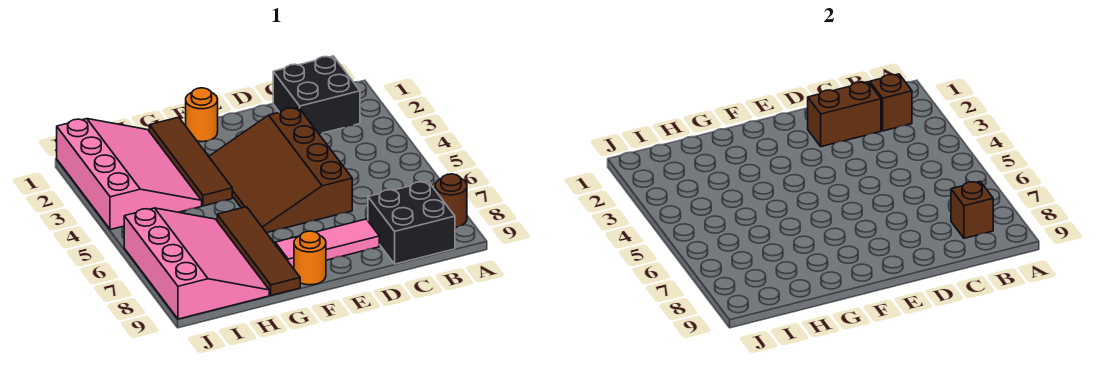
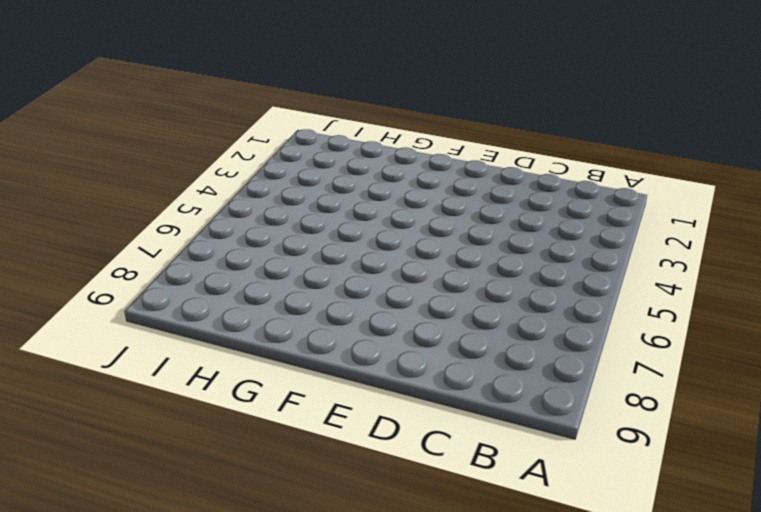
none -> brown round brick A8 level 1
none -> black brick B1:C2 level 1
none -> black brick B8:C9 level 1

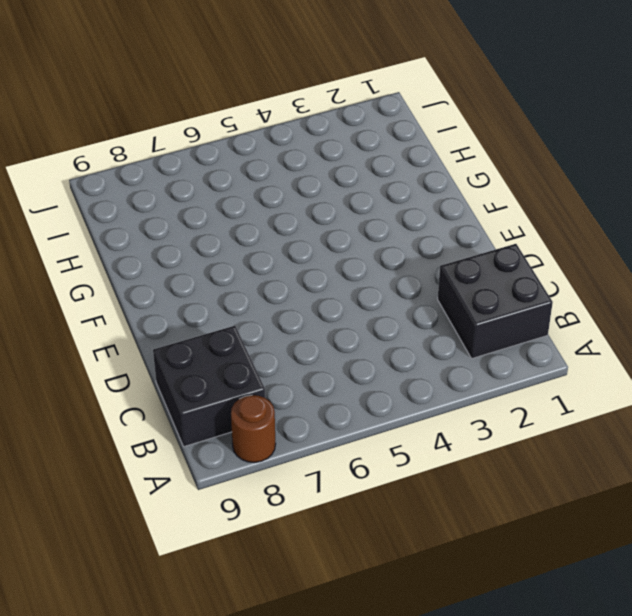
none -> brown slope D3:F6 level 1 top D
none -> pink tile D8:F8 level 1
none -> orange round brick F1 level 1

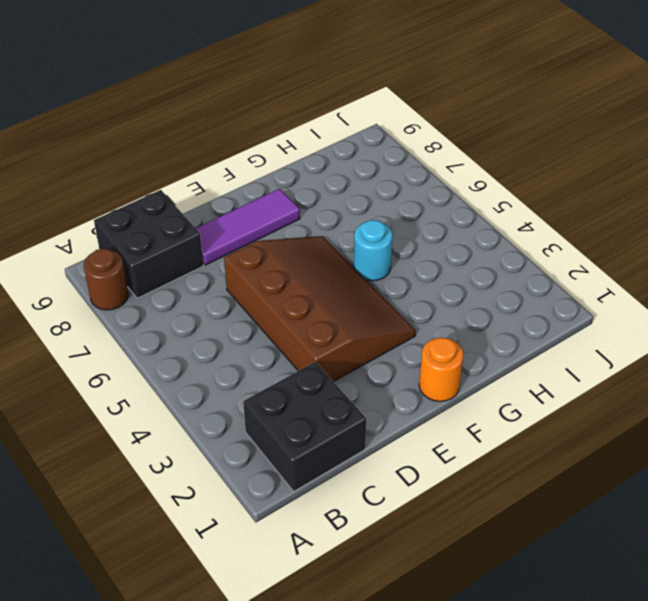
purple tile D8:F8 level 1 -> pink tile D8:F8 level 1
cyan round brick G5 level 1 -> none
none -> orange round brick F9 level 1
none -> brown tile G1:G4 level 1
none -> brown tile G6:G9 level 1

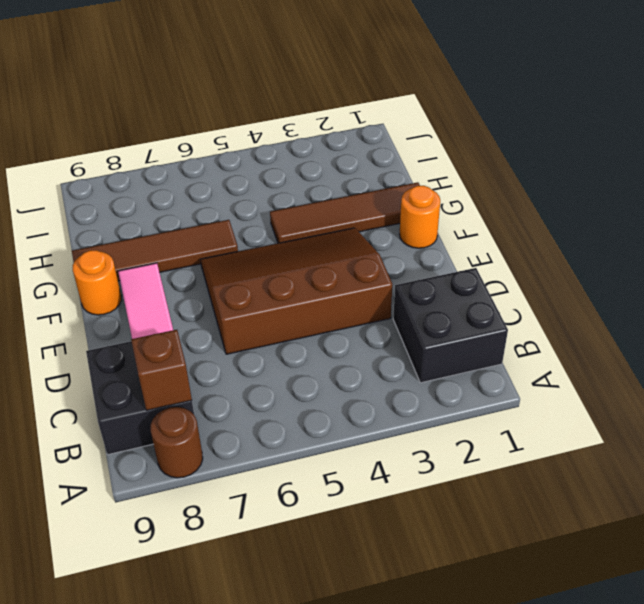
none -> pink slope H1:J4 level 1 top J
none -> pink slope H6:J9 level 1 top J
none -> brown brick B2 level 2

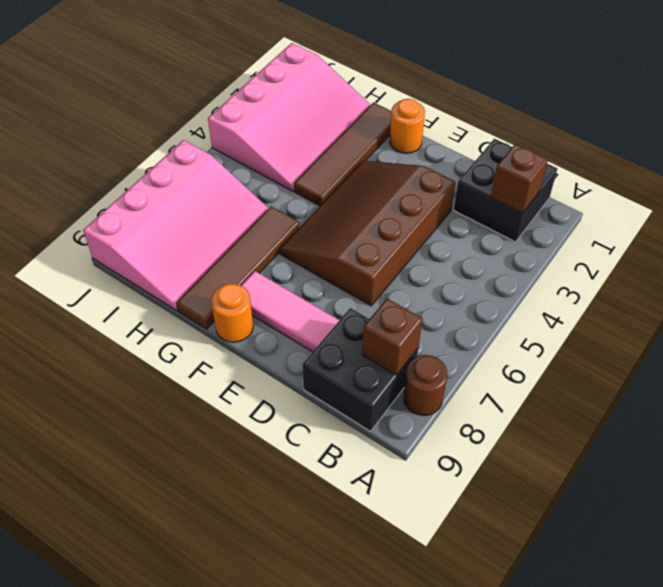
none -> brown brick C2:D2 level 2

